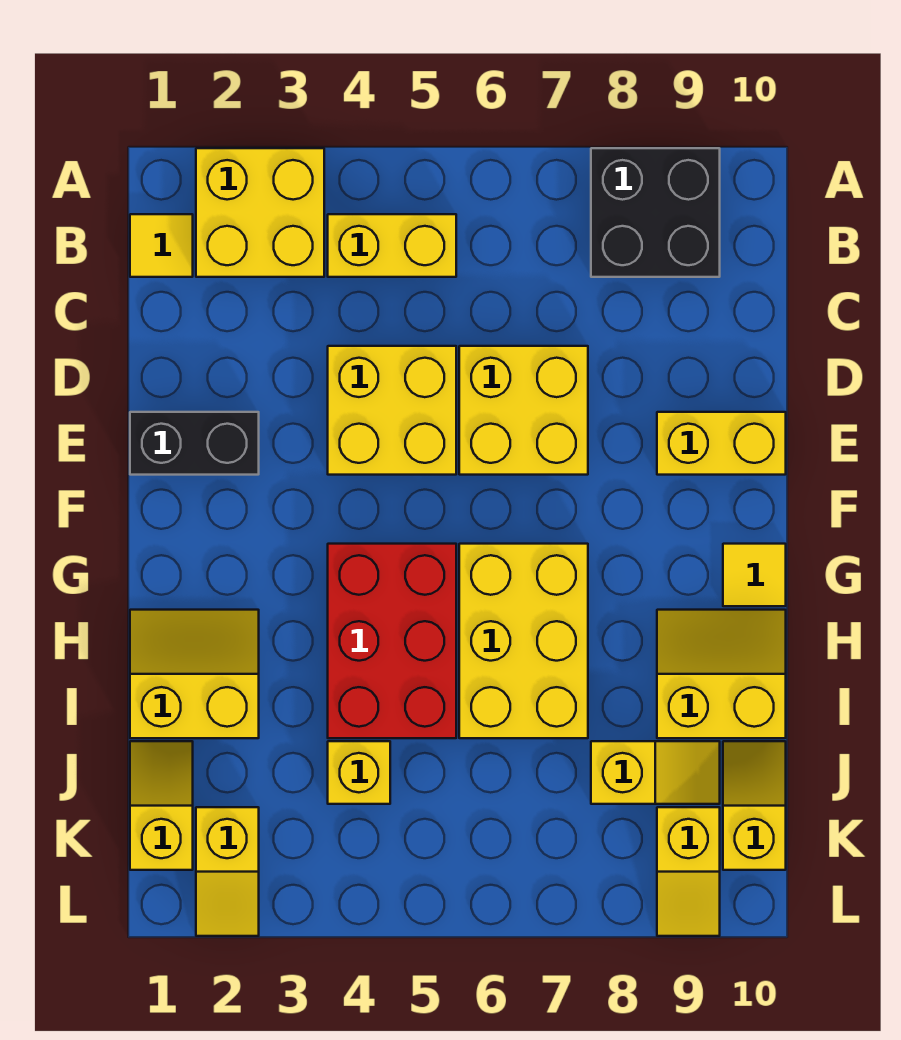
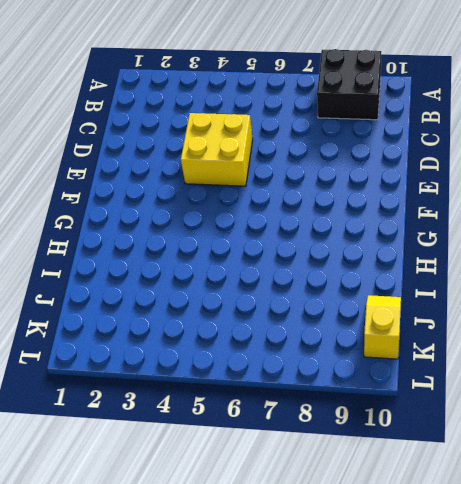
none -> yellow brick A2:B3 level 1
none -> yellow tile B1 level 1
none -> yellow brick B4:B5 level 1

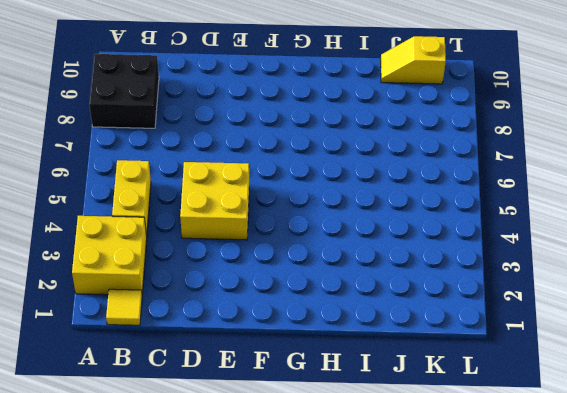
none -> yellow brick D6:E7 level 1
none -> black brick E1:E2 level 1
none -> yellow brick E9:E10 level 1

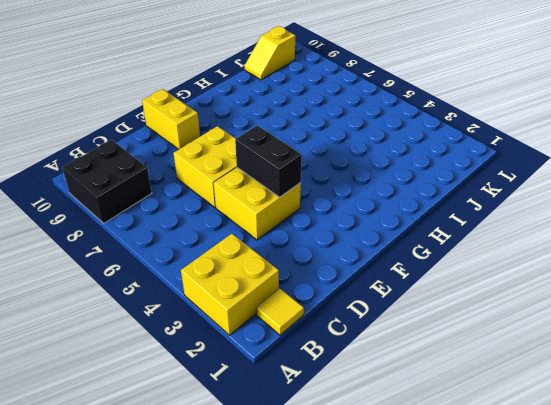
black brick E4:E5 level 2 -> black brick E1:E2 level 1
none -> yellow brick B4:B5 level 1
none -> red brick G4:I5 level 1
none -> yellow brick G6:I7 level 1

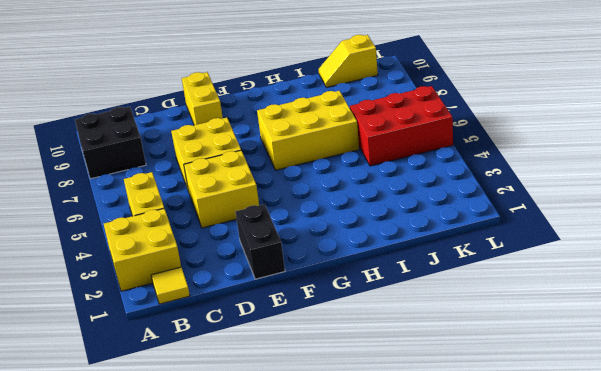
red brick J5:L6 level 1 -> red brick G4:I5 level 1
none -> yellow tile G10 level 1
none -> yellow slope H1:I2 level 1 top I
none -> yellow slope H9:I10 level 1 top I

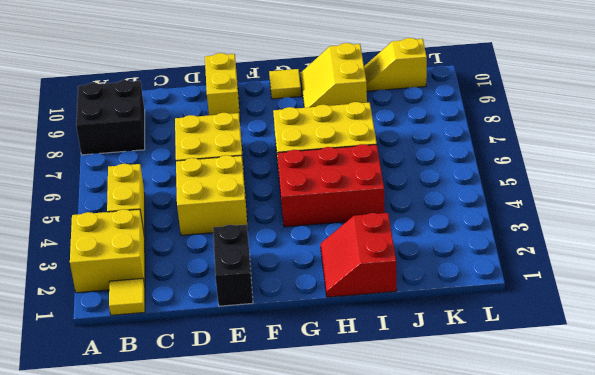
red slope H1:I2 level 1 top I -> yellow slope H1:I2 level 1 top I
none -> yellow slope J1:K1 level 1 top K
none -> yellow brick J4 level 1
none -> yellow slope J8:J9 level 1 top 8

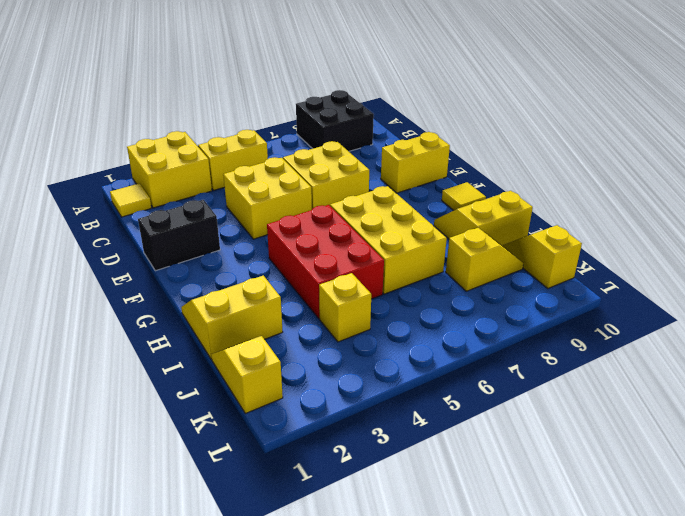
none -> yellow slope K2:L2 level 1 top K
none -> yellow slope K9:L9 level 1 top K

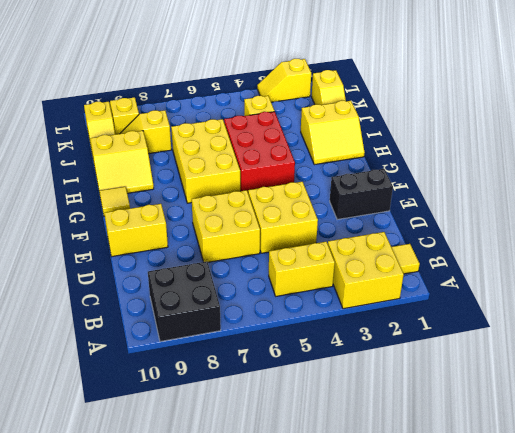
yellow slope L2:L3 level 1 top 2 -> yellow slope K2:L2 level 1 top K

